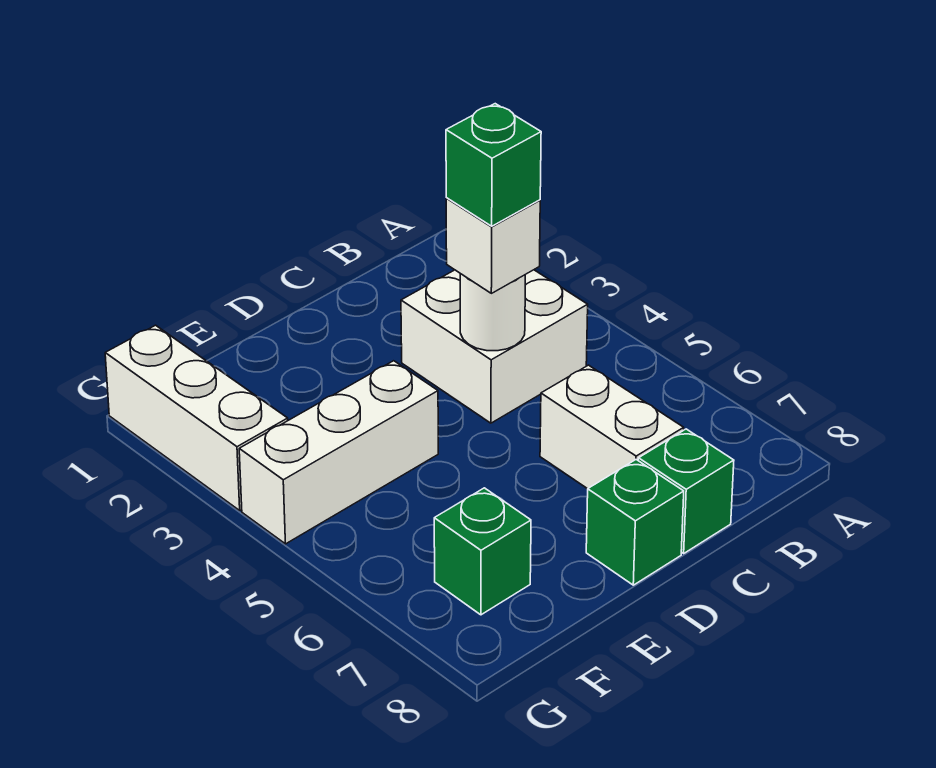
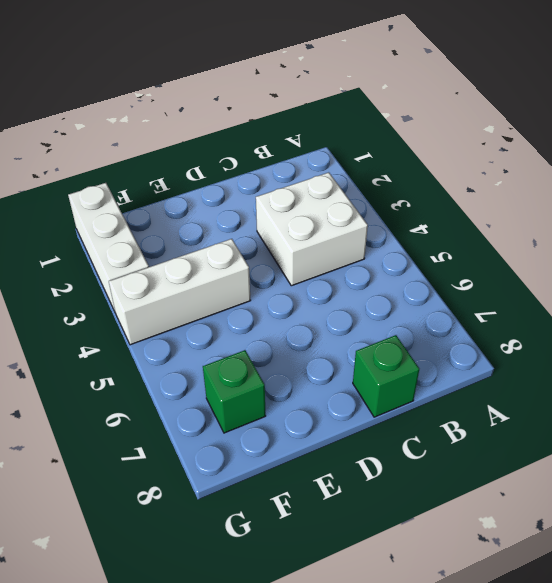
none -> white brick C6:C7 level 1
none -> green brick D8 level 1

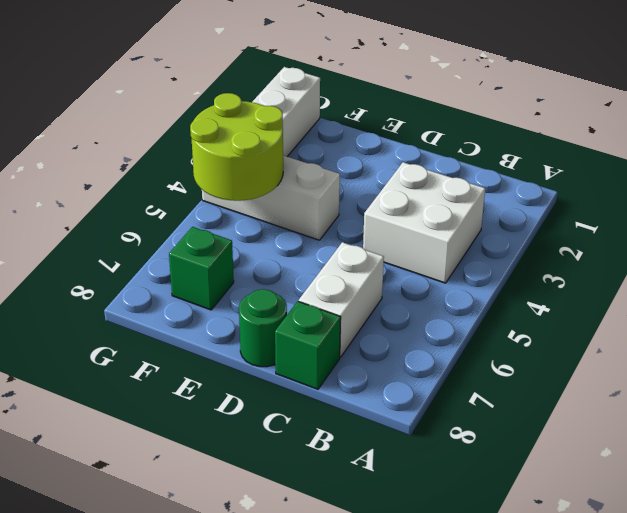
green round brick D8 level 1 -> green brick D8 level 1
lime round brick F4:G5 level 2 -> none
none -> white round brick C4 level 2
none -> white brick C4 level 3

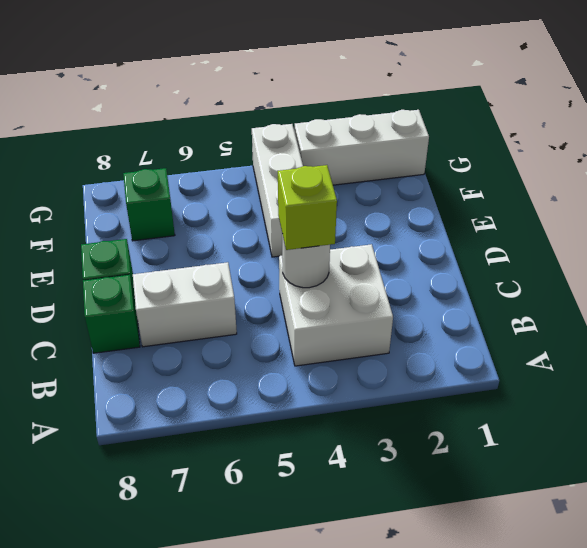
lime brick C4 level 3 -> white brick C4 level 3
none -> green brick C4 level 4

